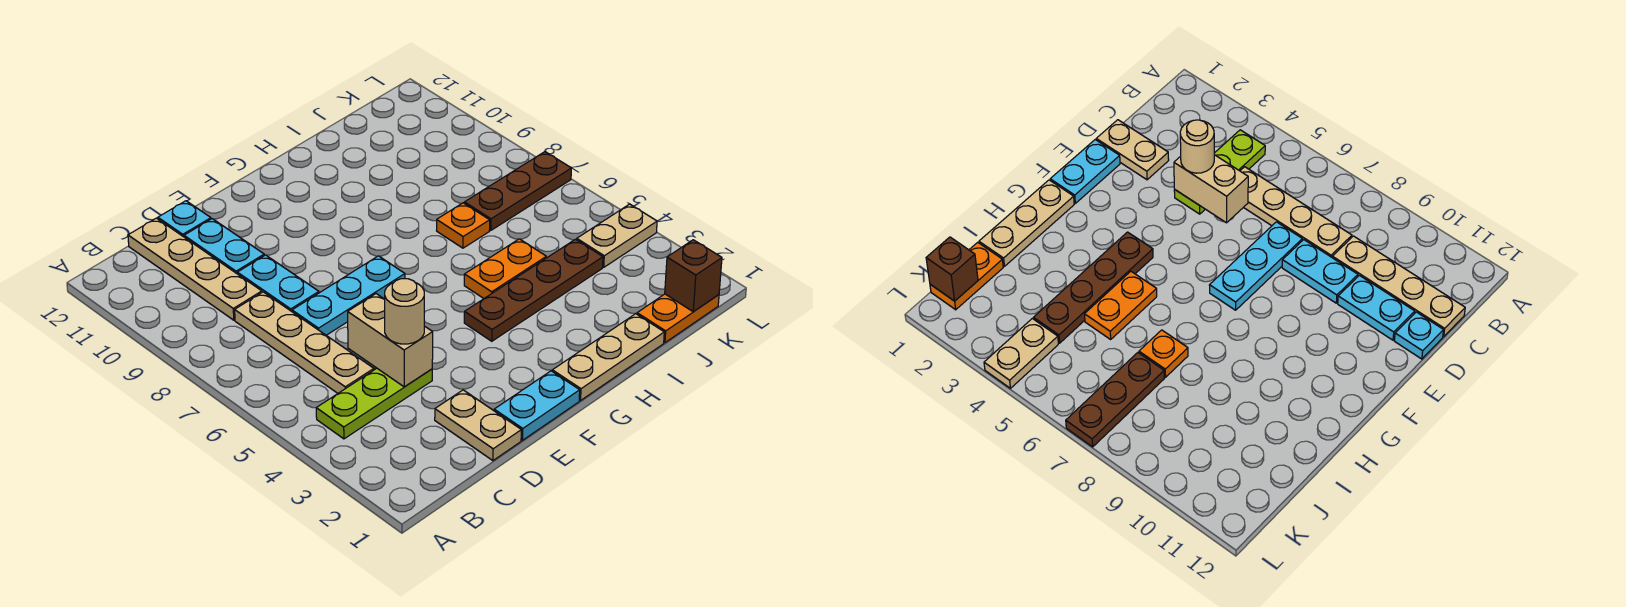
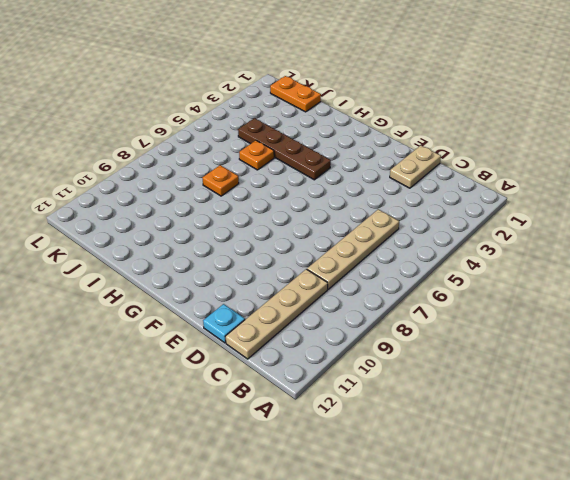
orange plate I5 level 1 -> orange plate H5:I5 level 1
none -> lime plate B4:D4 level 1
none -> cyan plate D7:F7 level 1
none -> cyan plate D8:D9 level 1

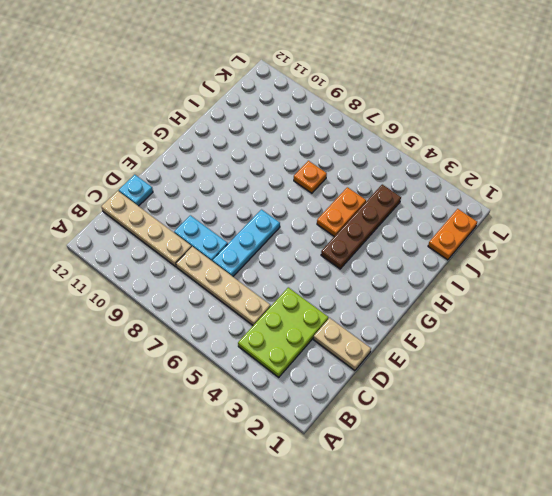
lime plate B3:D4 level 1 -> lime plate B4:D4 level 1
none -> cyan plate D10:D11 level 1
none -> cyan plate E1:F1 level 1
none -> tan plate G1:I1 level 1

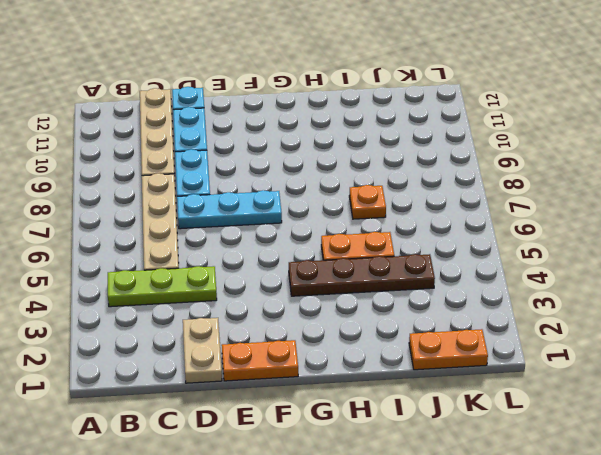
orange plate E1:F1 level 1 -> cyan plate E1:F1 level 1
none -> tan plate G1:I1 level 1
none -> brown plate J7:L7 level 1
none -> tan plate K4:L4 level 1

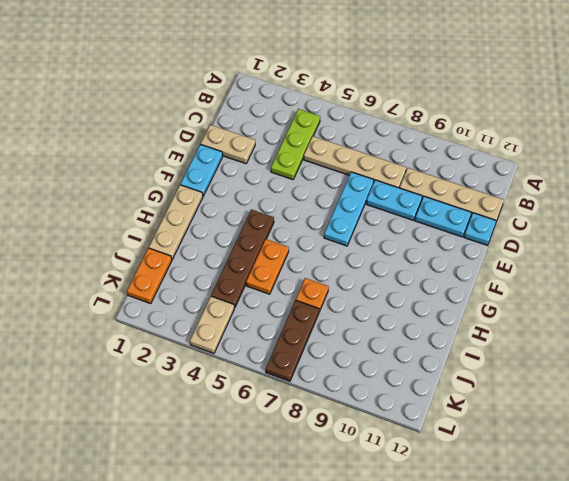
none -> tan brick D4:D5 level 2
none -> brown brick K1 level 2
none -> tan round brick D4 level 3

